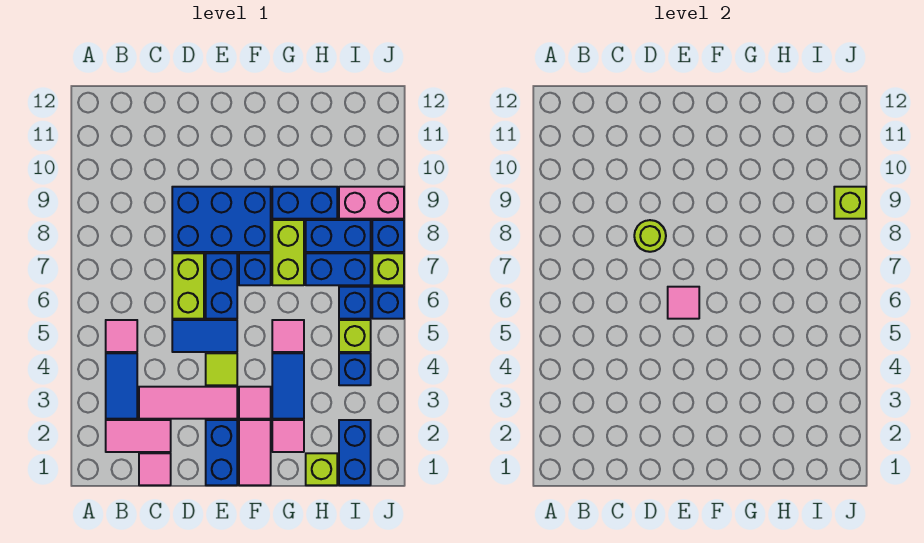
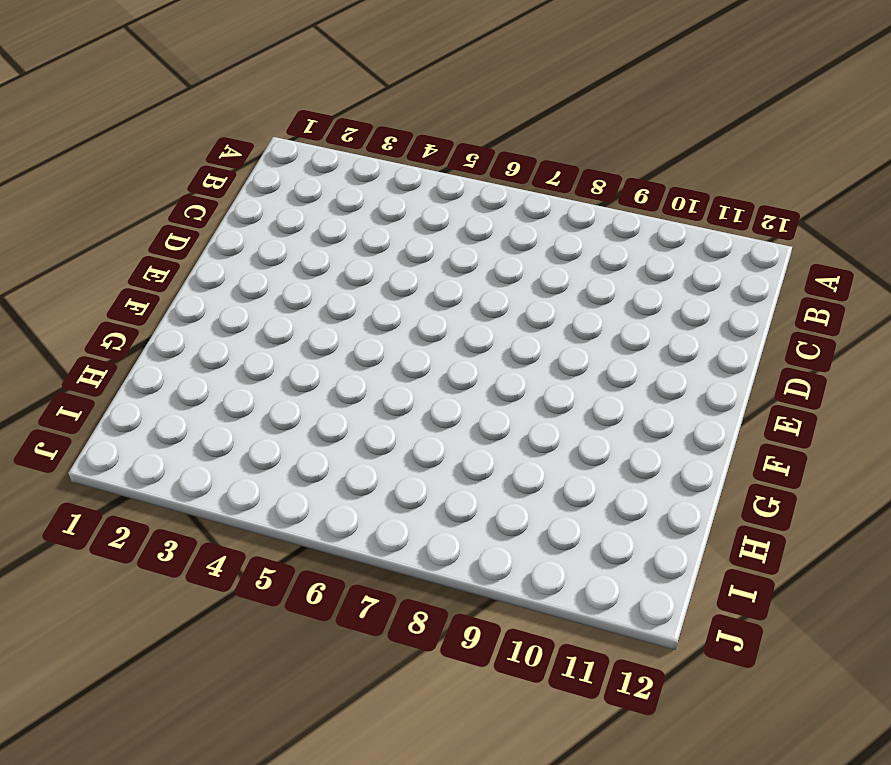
none -> pink tile B2:C2 level 1
none -> blue tile B3:B4 level 1
none -> pink tile B5 level 1
none -> pink tile C1 level 1

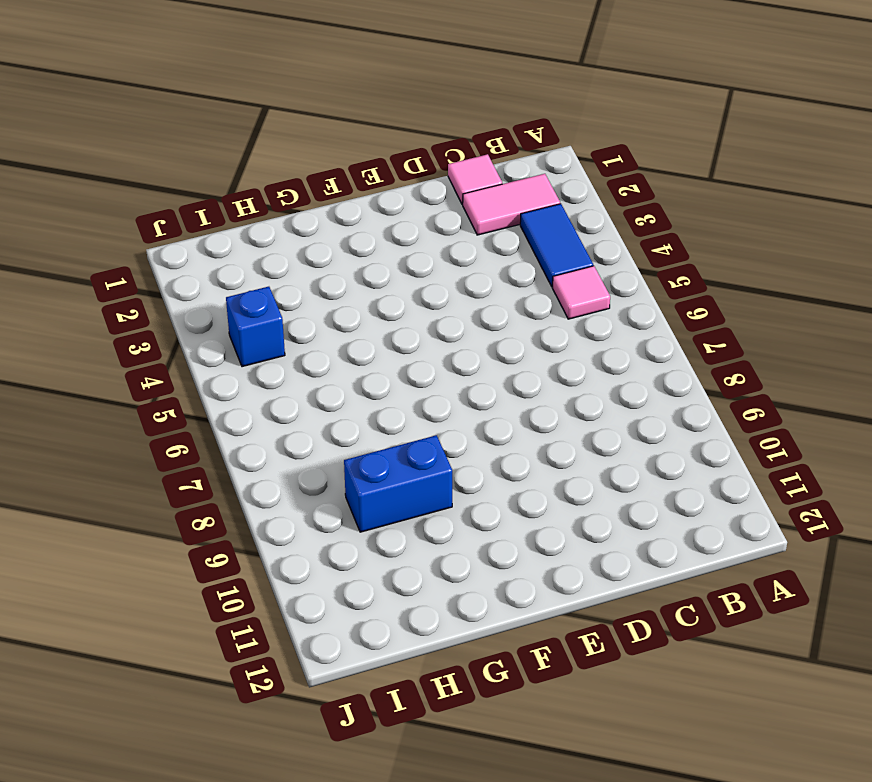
none -> pink tile C3:E3 level 1
none -> blue tile D5:E5 level 1
none -> lime brick D6:D7 level 1
none -> blue brick D8:F9 level 1

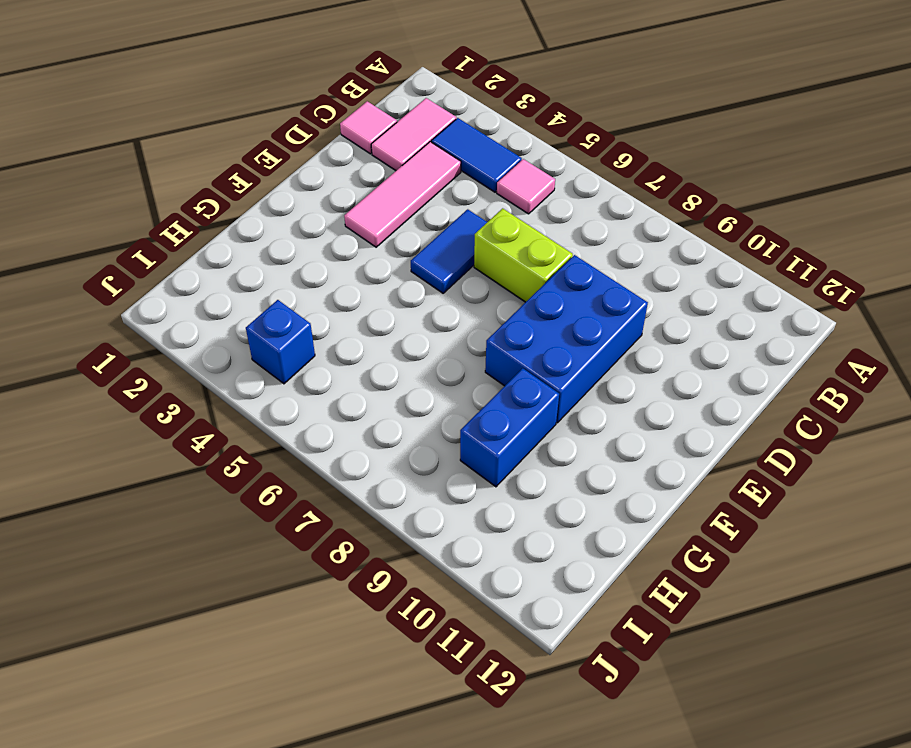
none -> blue brick E1:E2 level 1
none -> lime tile E4 level 1
none -> blue brick E6:E7 level 1
none -> pink tile F1:F2 level 1

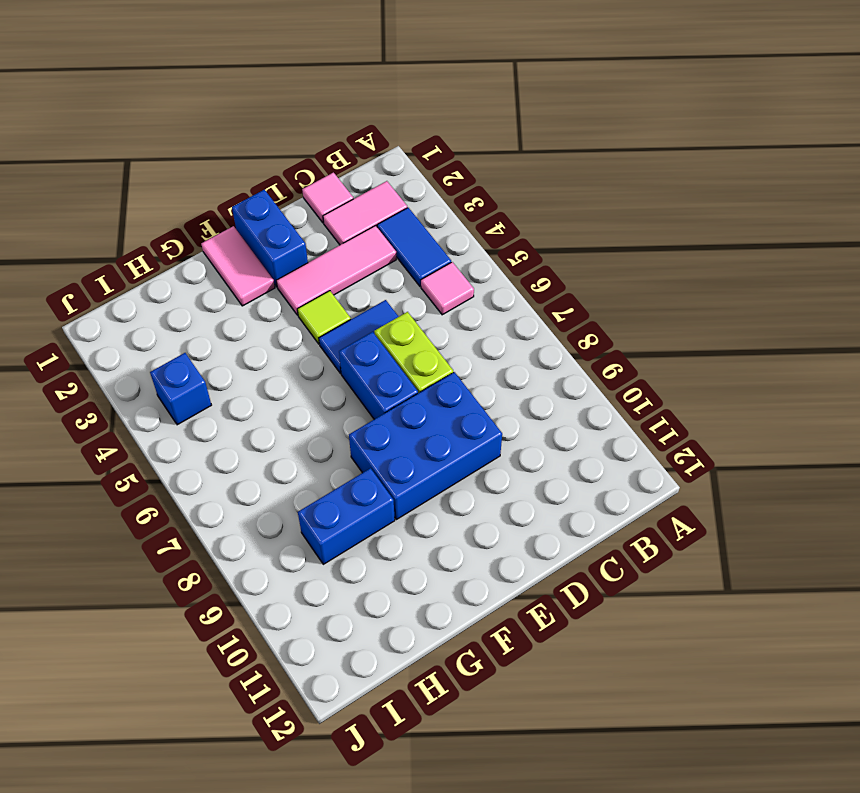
none -> pink tile F3 level 1
none -> blue brick F7 level 1
none -> pink tile G2 level 1
none -> blue tile G3:G4 level 1

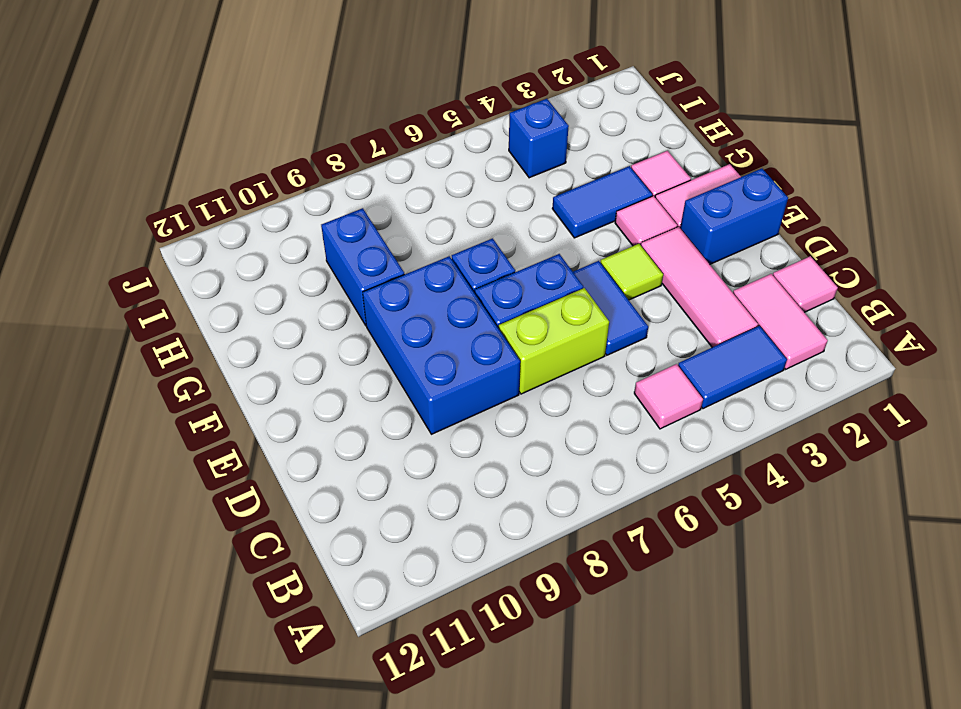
none -> pink tile G5 level 1
none -> lime brick G7:G8 level 1
none -> lime brick H1 level 1
none -> blue brick H7:I7 level 1

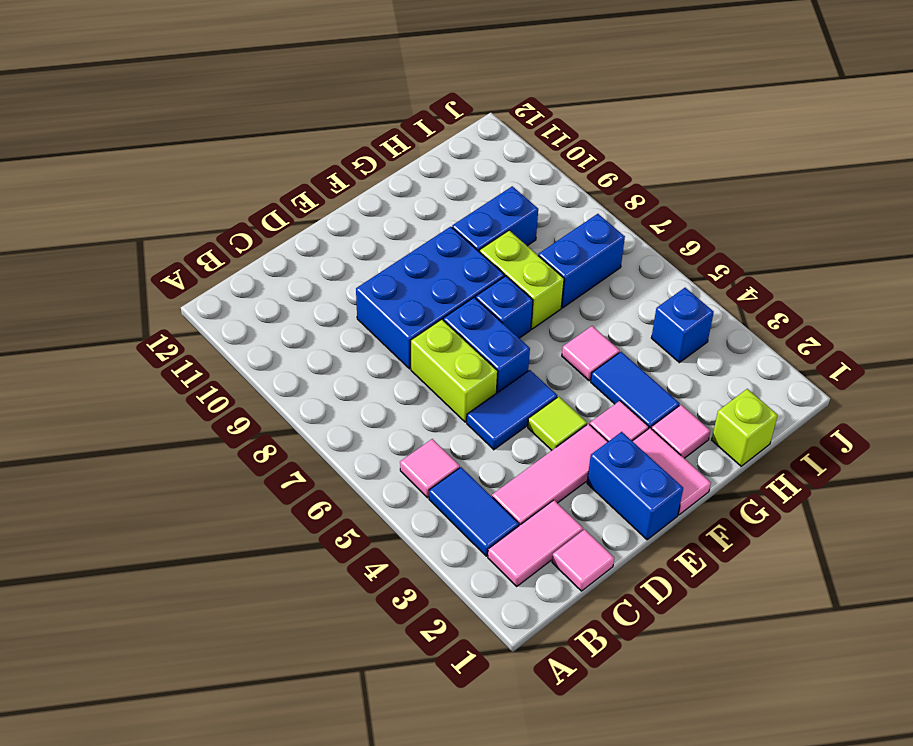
none -> blue brick H8:I8 level 1
none -> blue brick I1:I2 level 1
none -> lime brick I5 level 1
none -> blue brick I6 level 1

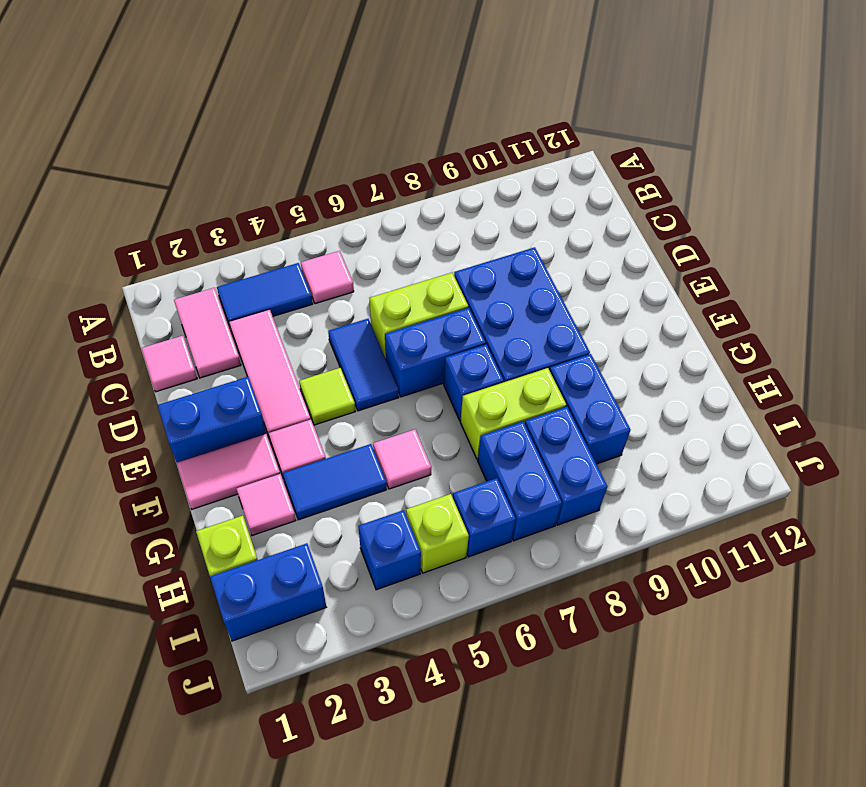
none -> pink brick I9:J9 level 1
none -> blue brick J6 level 1
none -> lime brick J7 level 1
none -> blue brick J8 level 1

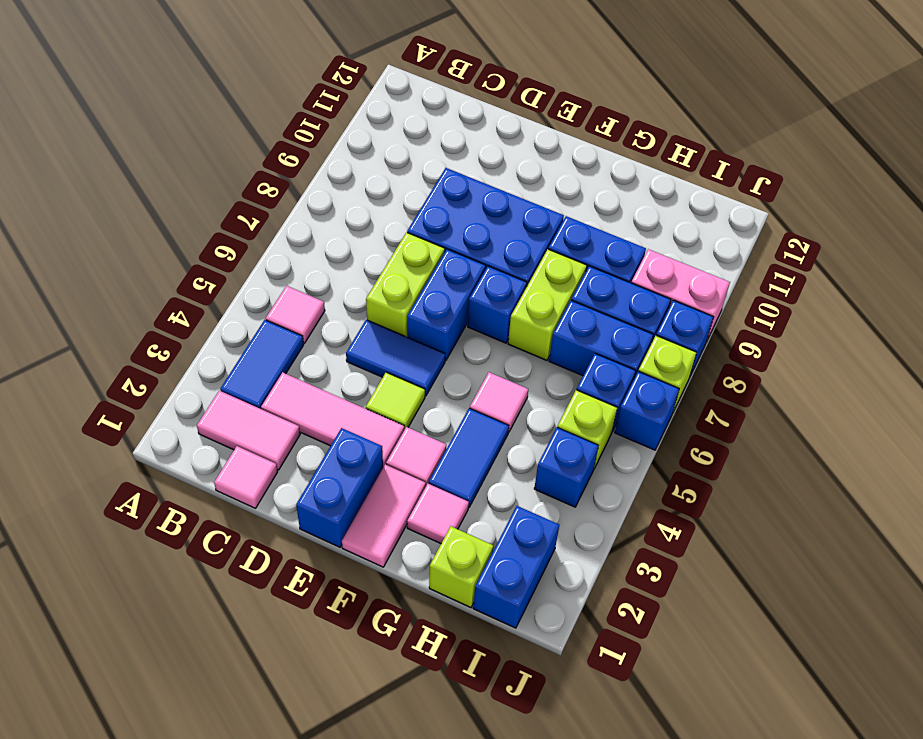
none -> lime round brick D8 level 2
none -> pink tile E6 level 2
none -> lime brick J9 level 2

